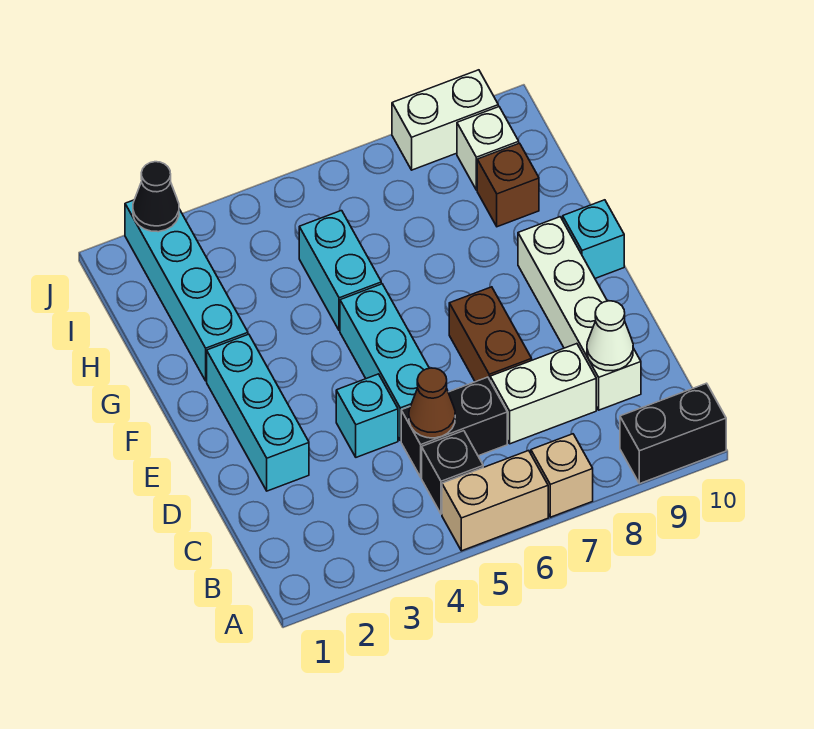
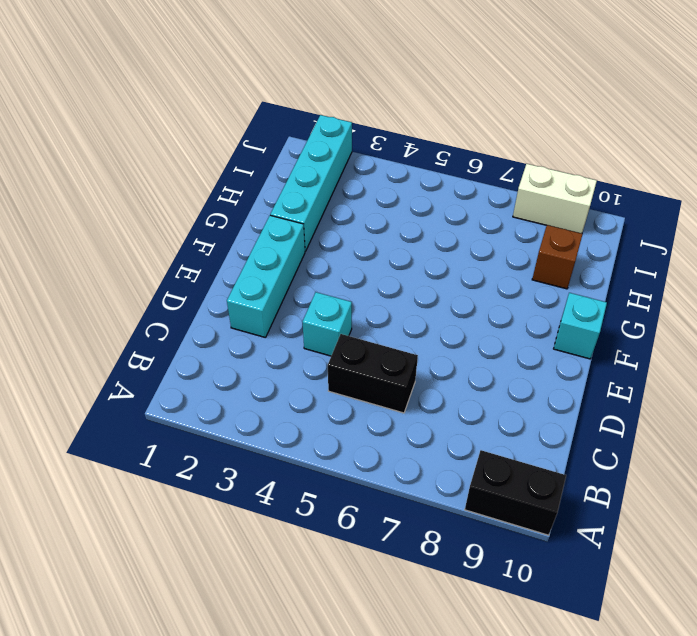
none -> tan brick A5:A6 level 1
none -> tan brick A7 level 1
none -> black brick B5 level 1

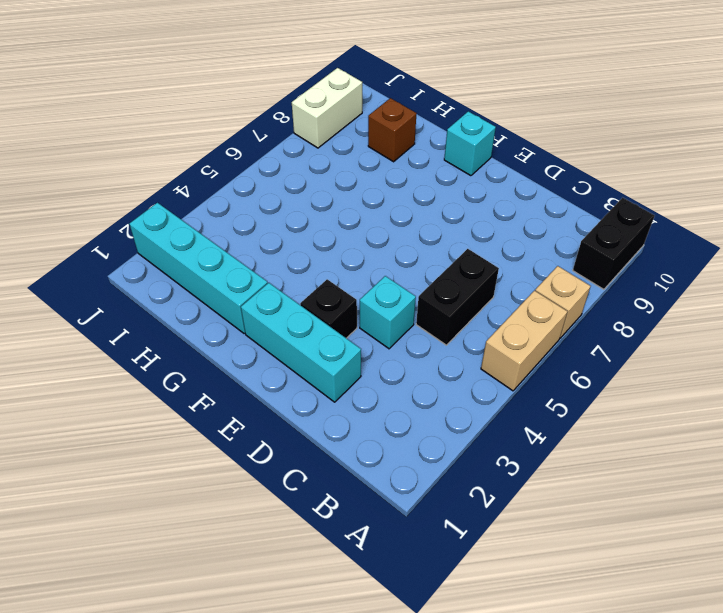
black brick E3 level 1 -> black brick B5 level 1
none -> white brick C7:C8 level 1
none -> white brick C9:F9 level 1
none -> cyan brick D5:F5 level 1

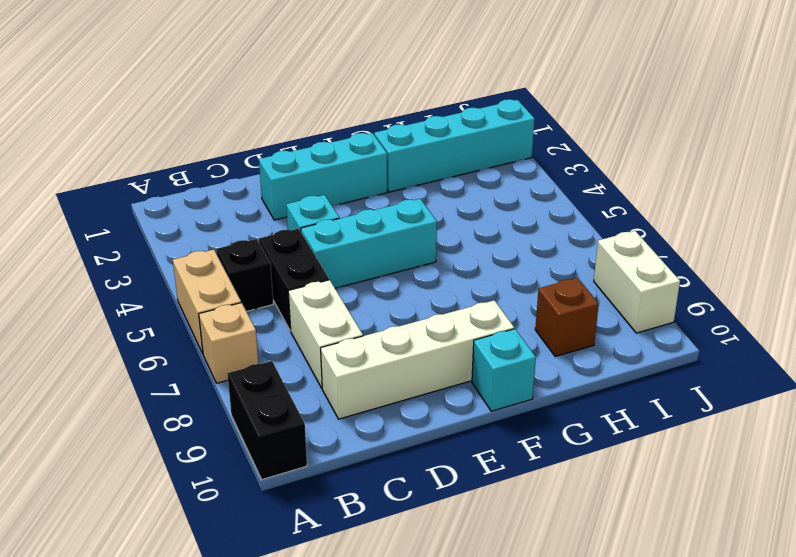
none -> brown brick D7:E7 level 1
none -> cyan brick G5:H5 level 1
none -> white brick I9 level 1

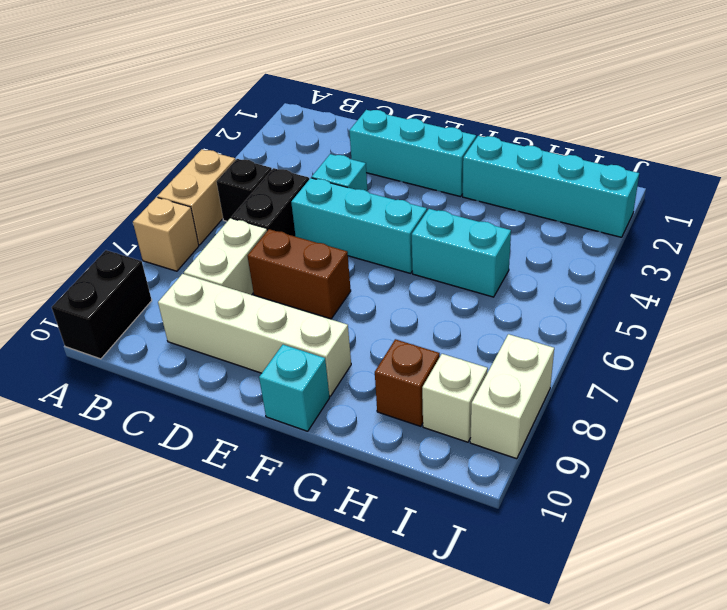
none -> brown cone C5 level 2
none -> white cone C9 level 2
none -> black cone J2 level 2

